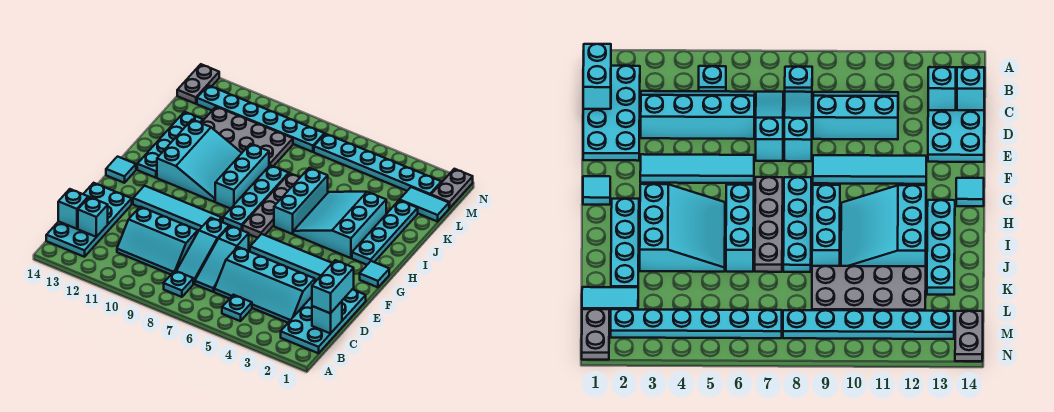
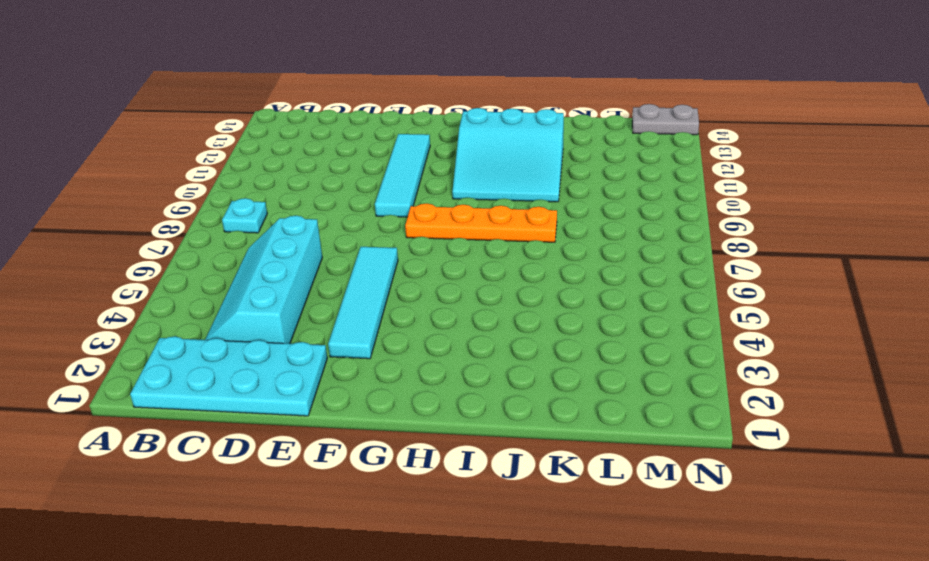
orange plate G8:J8 level 1 -> cyan plate G8:J8 level 1
none -> cyan plate B5 level 1
none -> cyan plate B13:E14 level 1
none -> cyan slope C7:E7 level 1 top E
none -> cyan slope C8:E8 level 1 top E

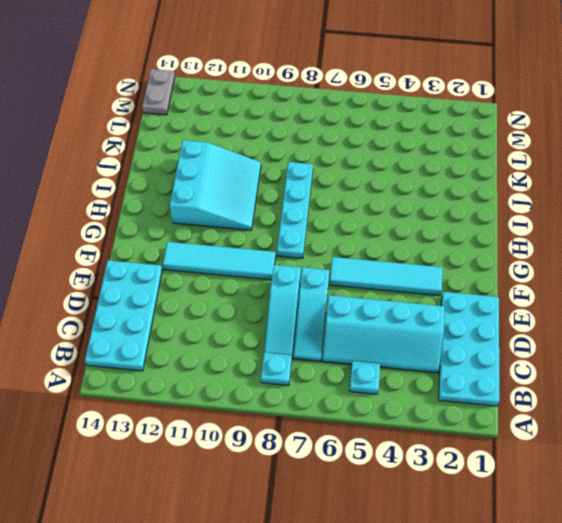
none -> cyan slope C9:D11 level 1 top D
none -> cyan tile G1 level 1
none -> grey plate G7:J7 level 1
none -> cyan tile G14 level 1

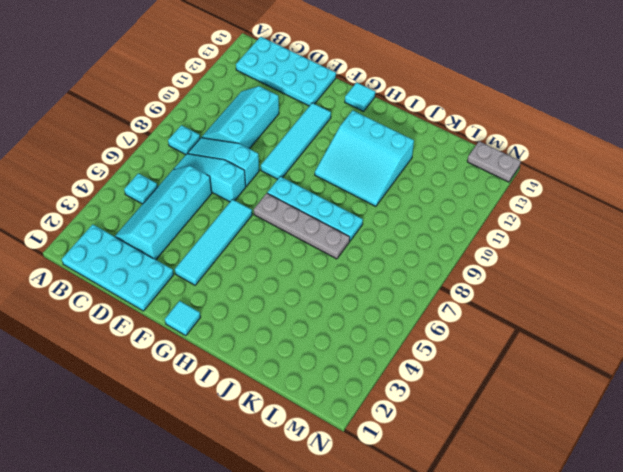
none -> cyan plate H2:K2 level 1
none -> cyan slope H3:J5 level 1 top 3
none -> cyan brick H6:J6 level 1
none -> cyan brick H9:J9 level 1

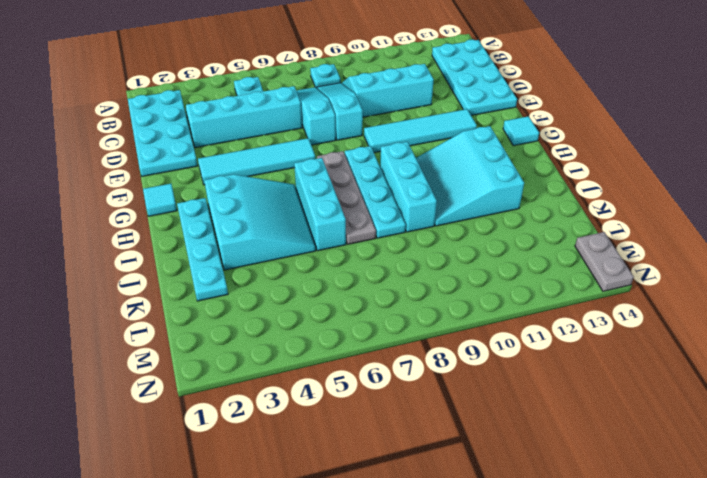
none -> cyan plate H13:K13 level 1
none -> grey plate K9:L12 level 1
none -> cyan tile L1:L2 level 1
none -> grey plate M1:N1 level 1

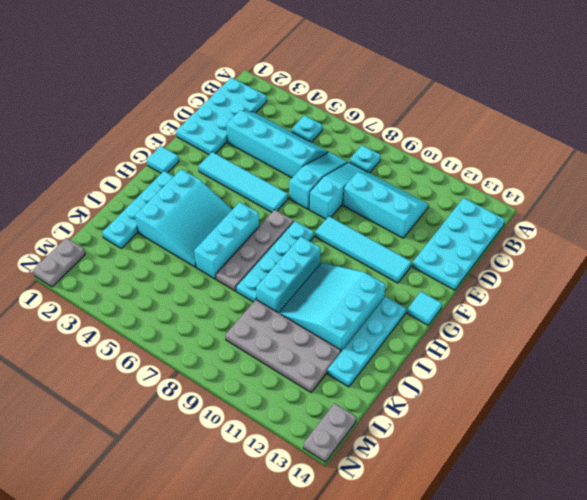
none -> cyan tile L1:L2 level 1
none -> cyan plate M2:M7 level 1
none -> cyan plate M8:M13 level 1
none -> cyan brick C1 level 2

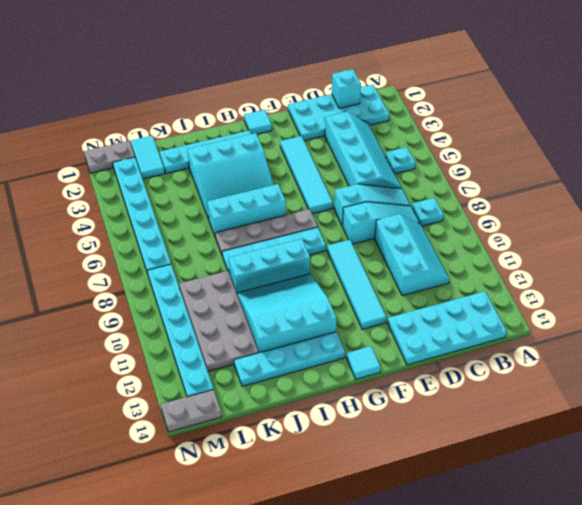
none -> cyan brick C13 level 2
none -> cyan brick C14 level 2
none -> cyan brick C1:D1 level 3

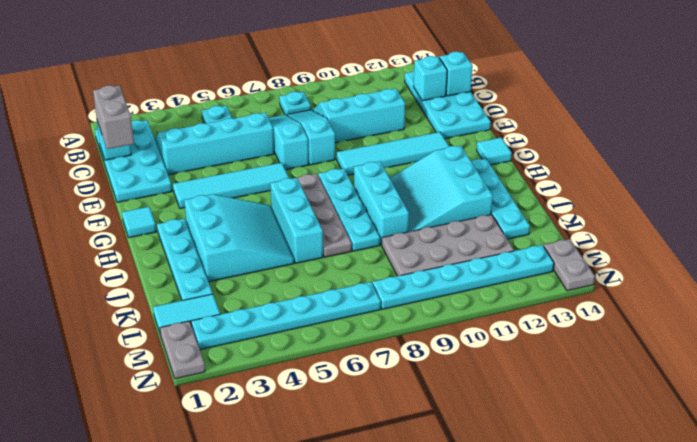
grey brick C1:D1 level 3 -> cyan brick C1:D1 level 3

